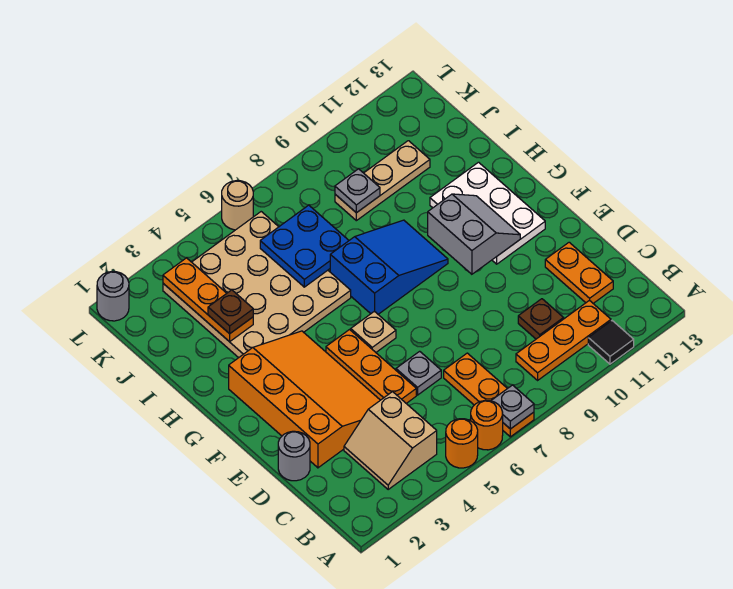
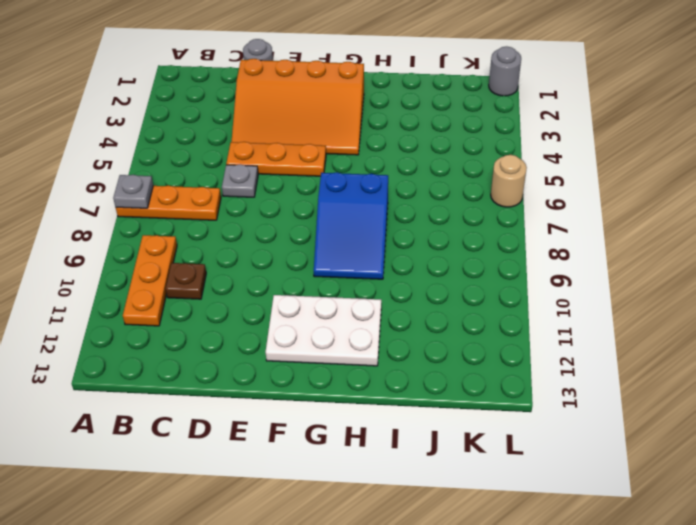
none -> orange round brick A5 level 1
none -> orange round brick A6 level 1
none -> black tile A11 level 1

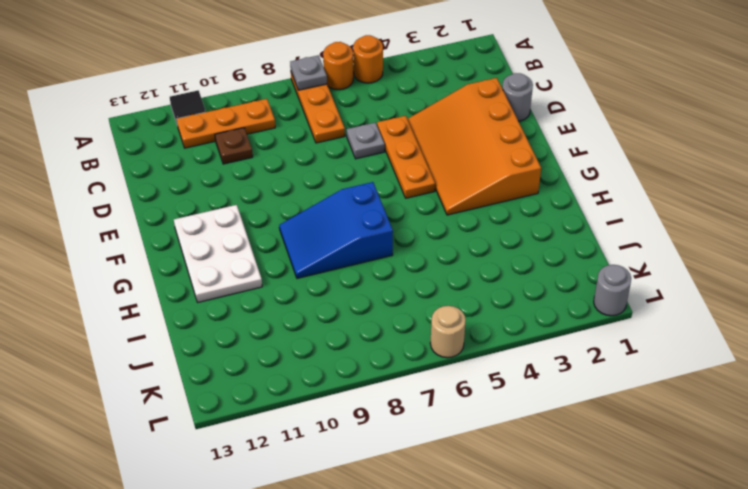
none -> tan slope B3:C4 level 1 top 4
none -> orange plate C12:D12 level 1
none -> tan plate F6 level 1

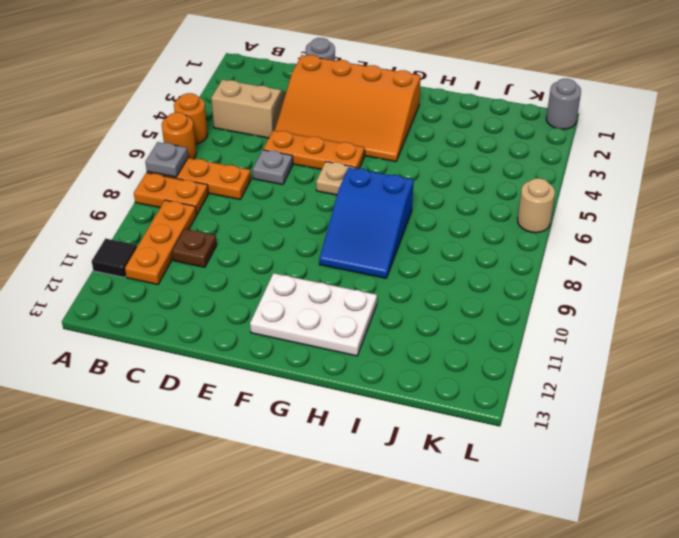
orange plate A8:B8 level 1 -> orange plate C12:D12 level 1
none -> tan plate H3:K6 level 1
none -> tan plate J9:J11 level 1
none -> grey slope F10:G11 level 2 top 10

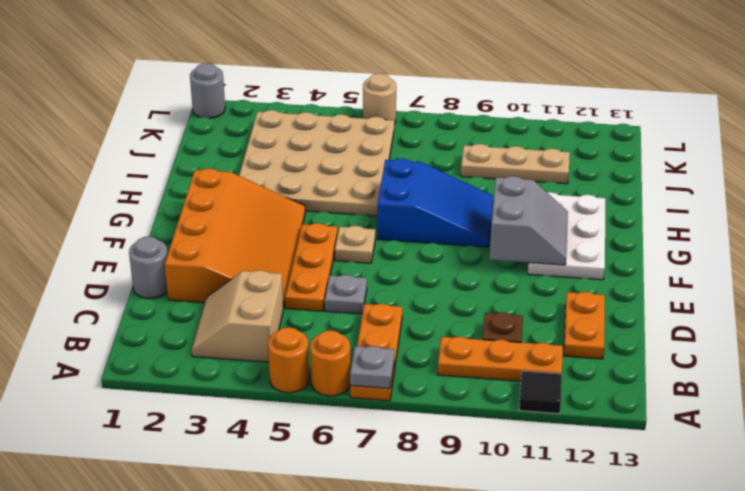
none -> orange plate I3:K3 level 2
none -> blue plate I6:J7 level 2
none -> grey plate J9 level 2

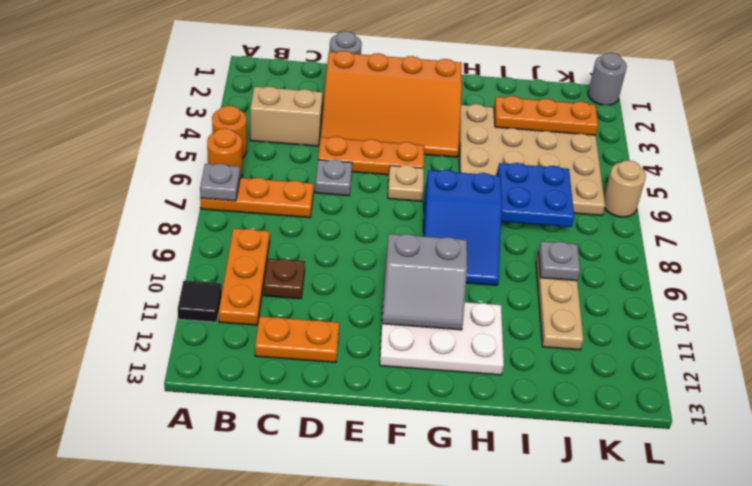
none -> brown plate I3 level 3

